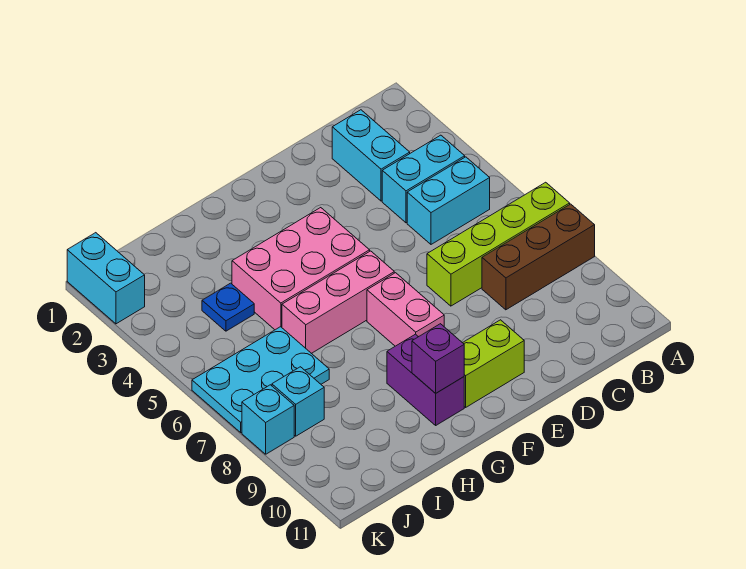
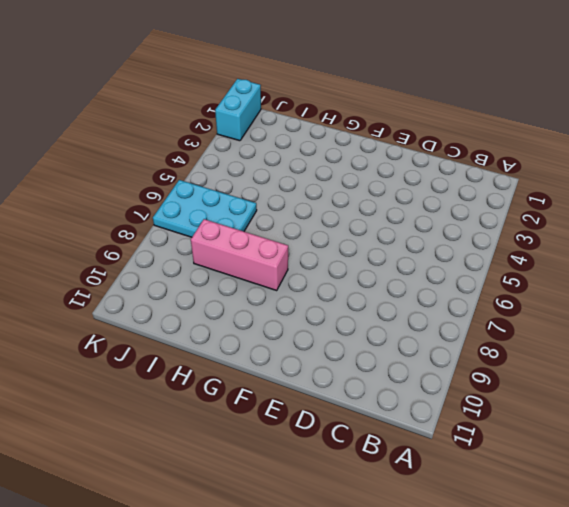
pink brick G8:I8 level 1 -> pink brick F6:H6 level 1
none -> lime brick A7:D7 level 1
none -> brown brick A8:C8 level 1
none -> cyan brick B4:C4 level 1

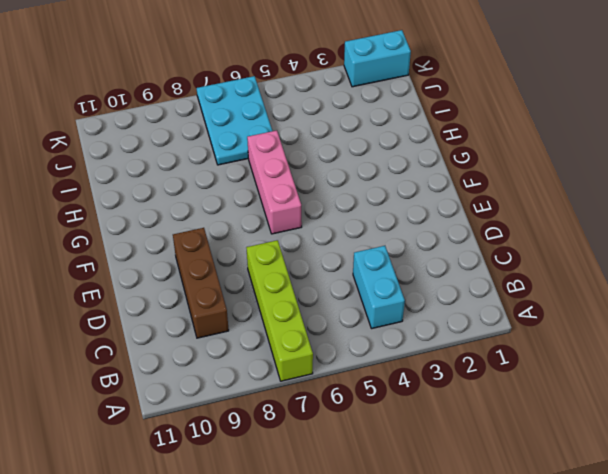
brown brick C9:E9 level 1 -> brown brick A8:C8 level 1
none -> cyan brick B5:C5 level 1
none -> cyan brick C2:C3 level 1
none -> lime brick E10:F10 level 1

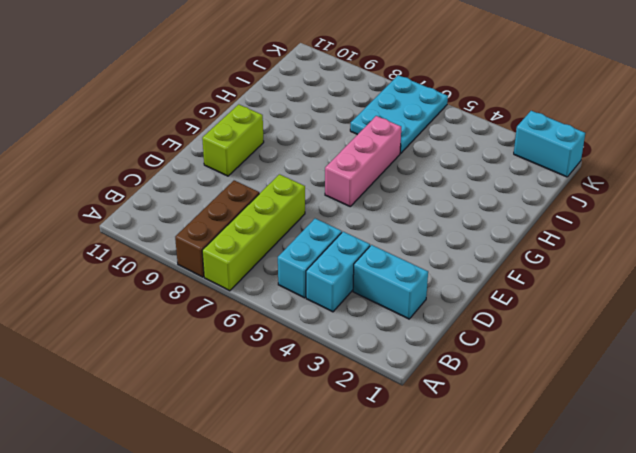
none -> pink brick F4:H5 level 1
none -> pink brick F7:F8 level 1
none -> purple brick G9:G10 level 1

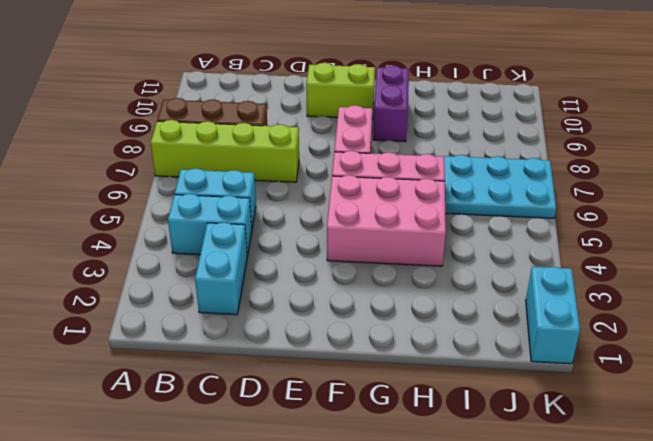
none -> blue plate I4 level 1
none -> cyan brick J8 level 1
none -> cyan brick K8 level 1

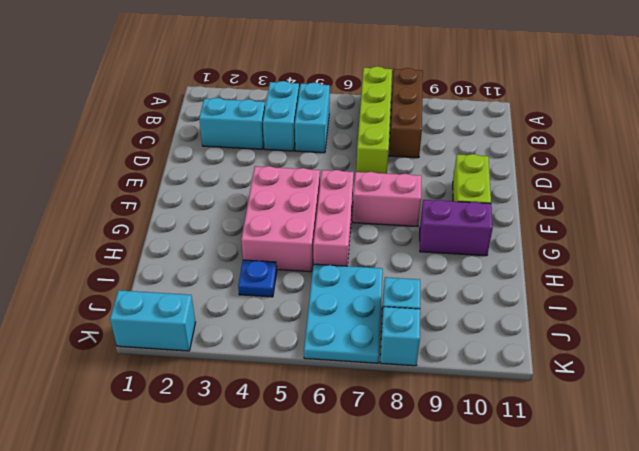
none -> purple brick G10 level 2

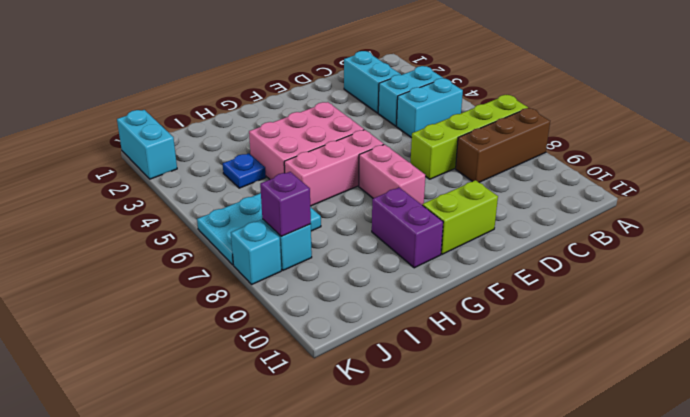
purple brick J8 level 2 -> purple brick G10 level 2

